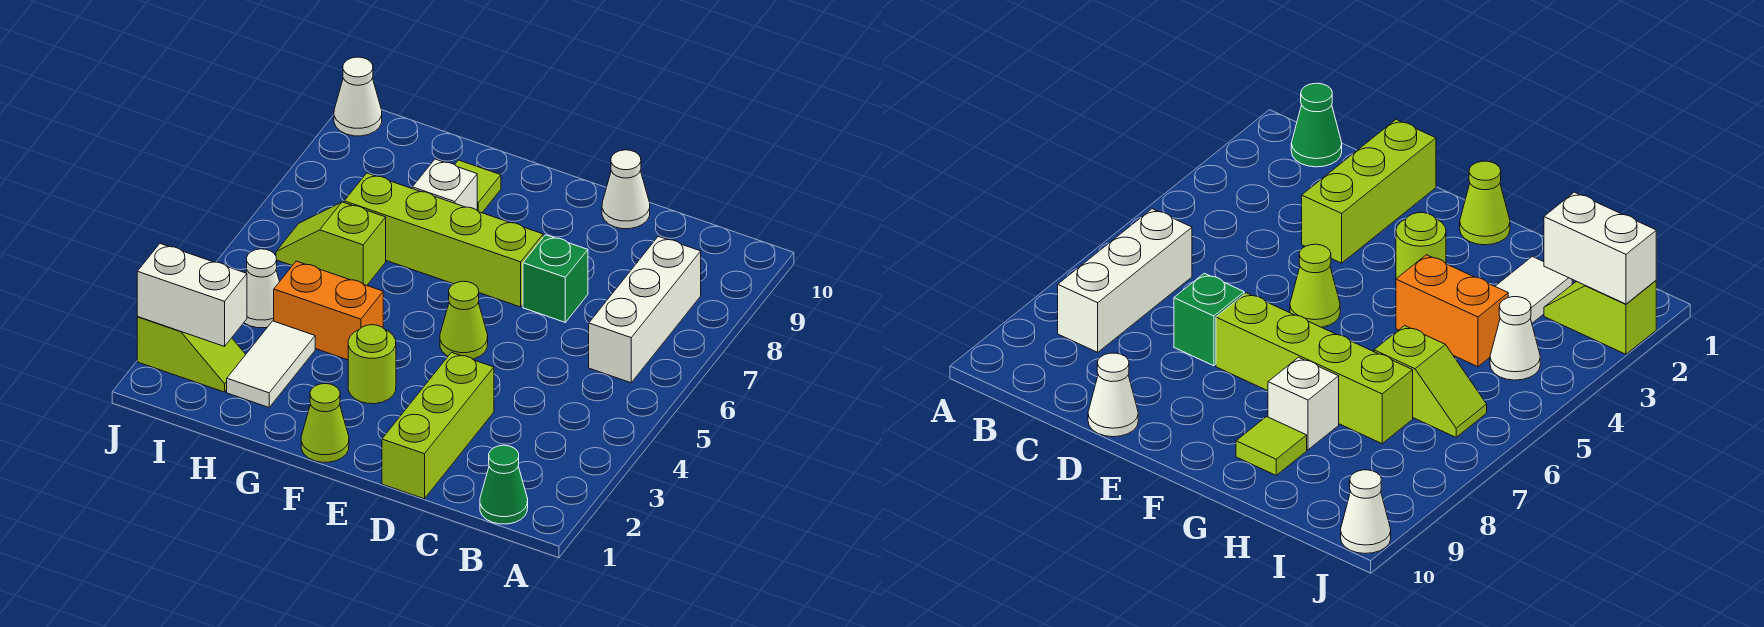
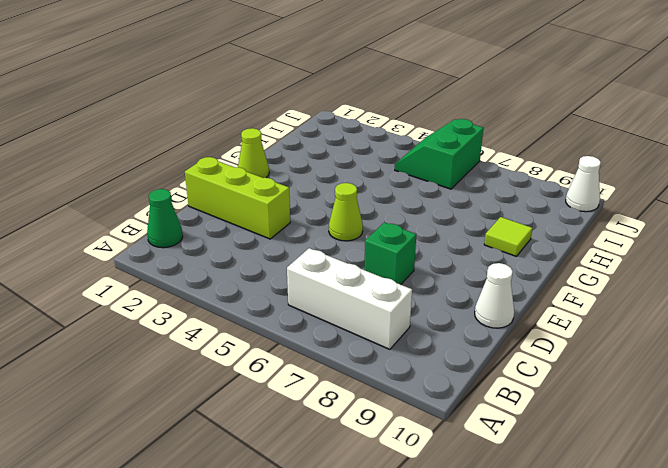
green slope I5:J6 level 1 top 6 -> lime slope H6:I6 level 1 top H
none -> lime brick E7:H7 level 1
none -> lime round brick F3 level 1
none -> orange brick G4:H4 level 1

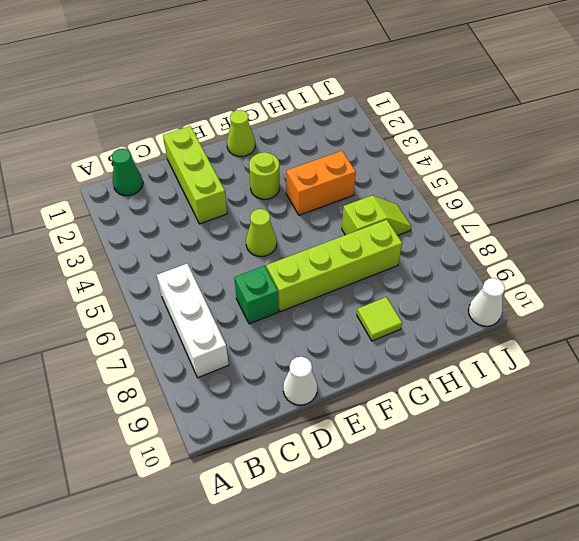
none -> white brick G8 level 1
none -> white tile H2:H3 level 1
none -> lime slope I2:J2 level 1 top J

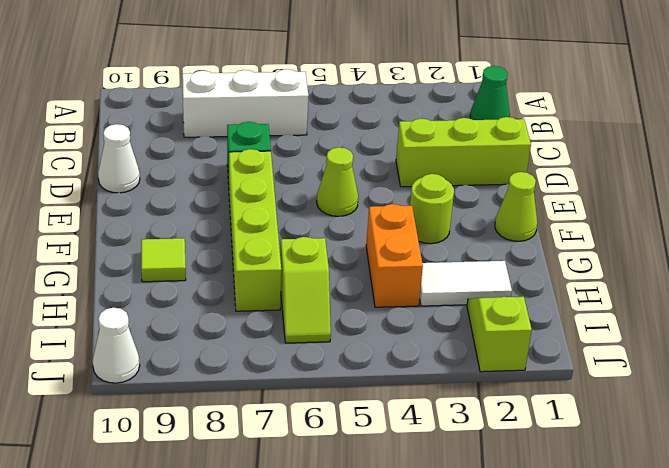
none -> white brick G8 level 1
none -> white cone I4 level 1
none -> white brick I2:J2 level 2

